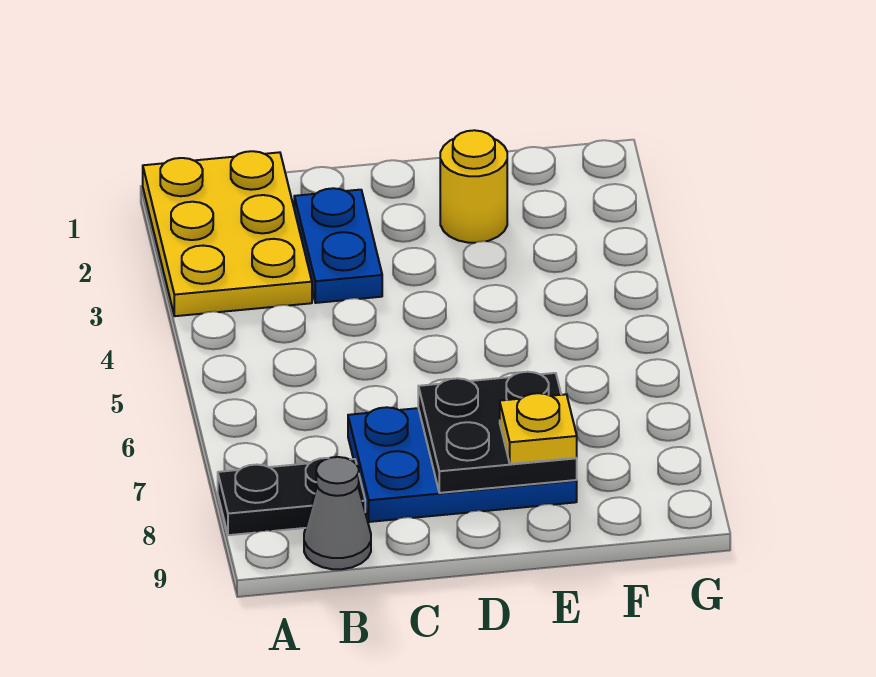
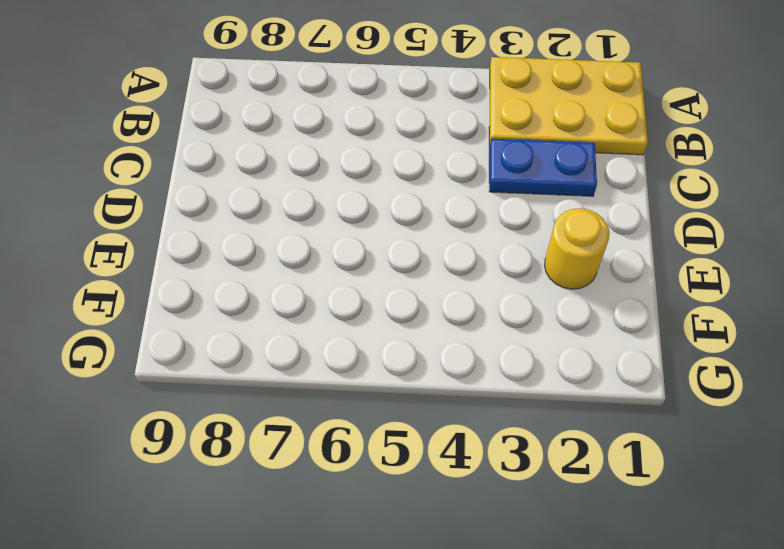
none -> black plate A8:B8 level 1
none -> grey cone B9 level 1

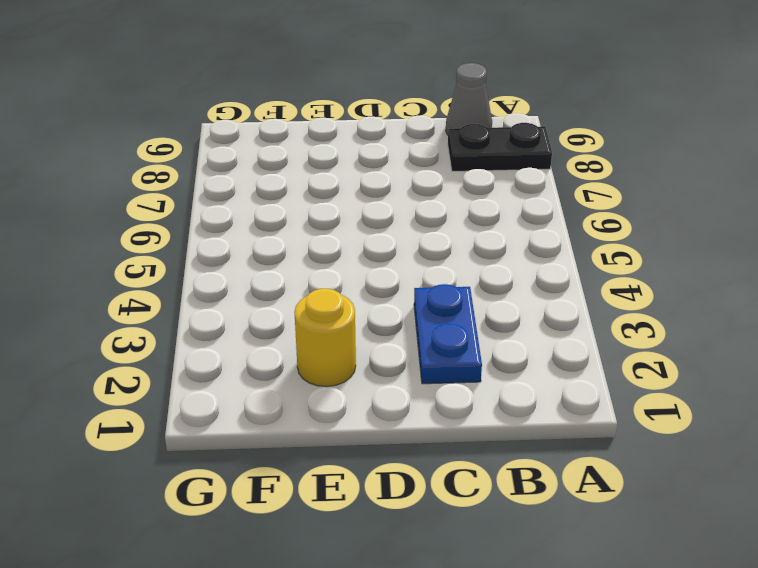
none -> yellow plate A1:B3 level 1
none -> blue plate C7:E8 level 1

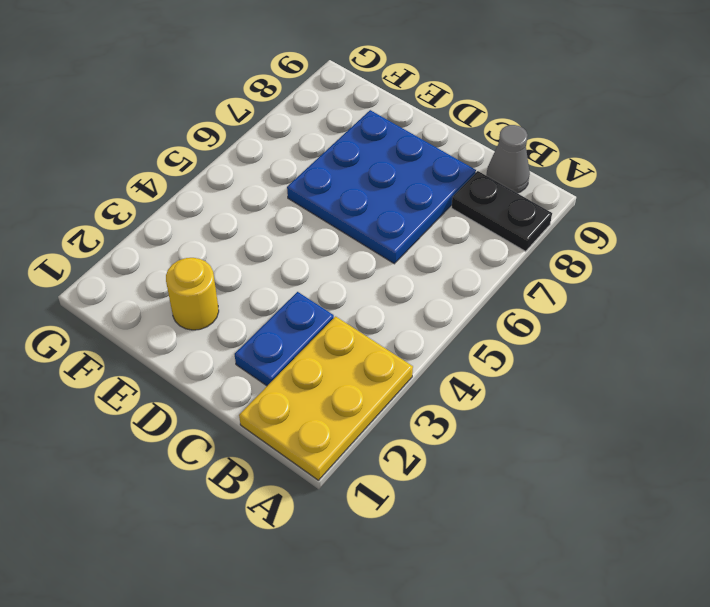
blue plate C6:E8 level 1 -> blue plate C7:E8 level 1
none -> black plate D7:E8 level 2
none -> yellow plate E8 level 3

